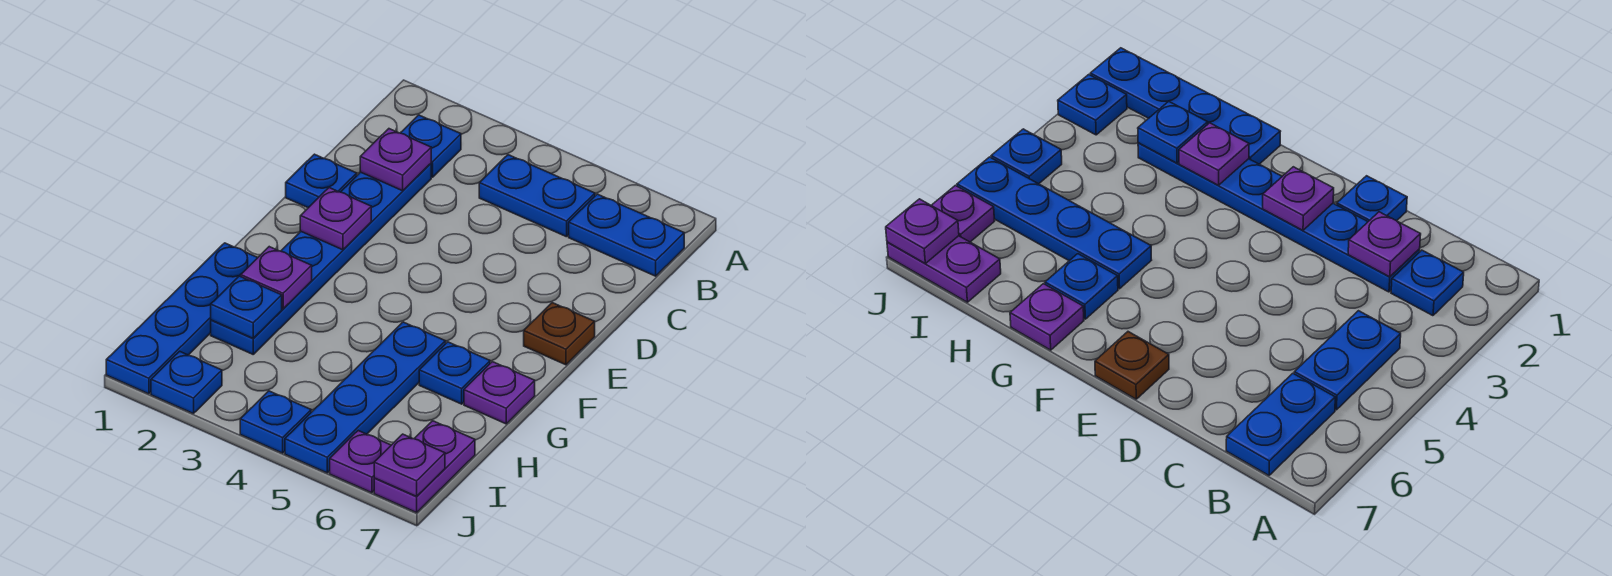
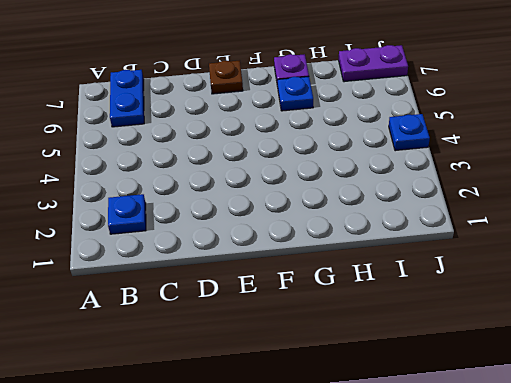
none -> blue plate B4:B5 level 1
none -> blue plate C2:H2 level 1
none -> blue plate D1 level 1

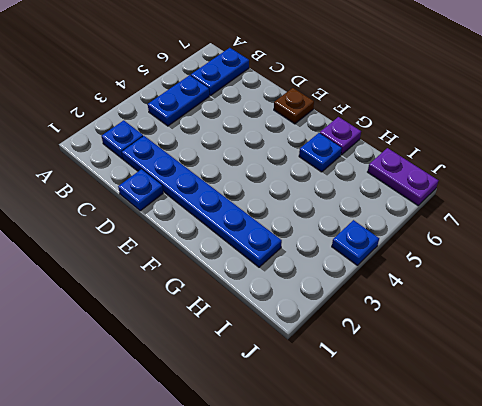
none -> blue plate G1:J1 level 1
none -> blue plate G5:J5 level 1
none -> blue plate J2 level 1

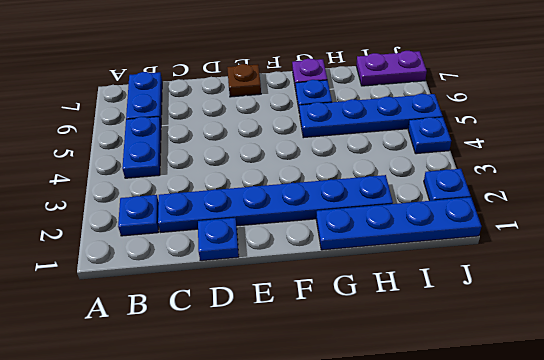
none -> purple plate J6 level 1
none -> purple plate C2 level 2
none -> purple plate E2 level 2

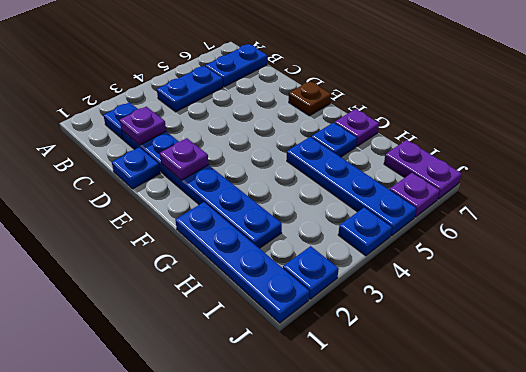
none -> purple plate G2 level 2
none -> blue plate H2 level 2
none -> purple plate J7 level 2

